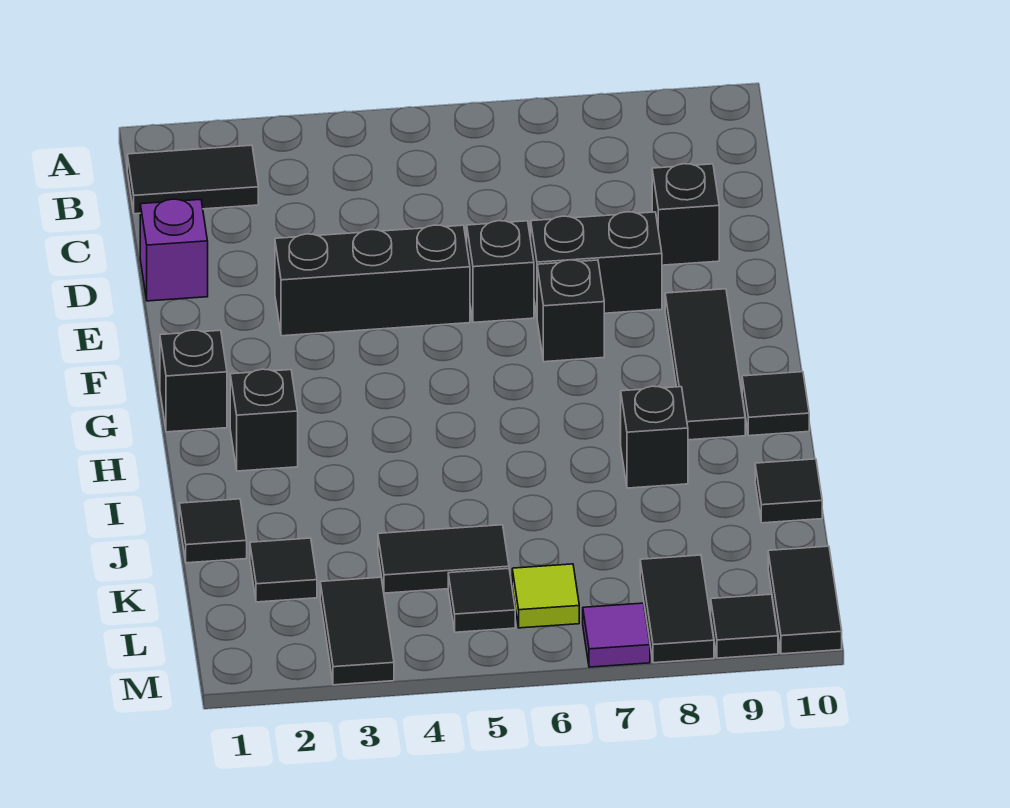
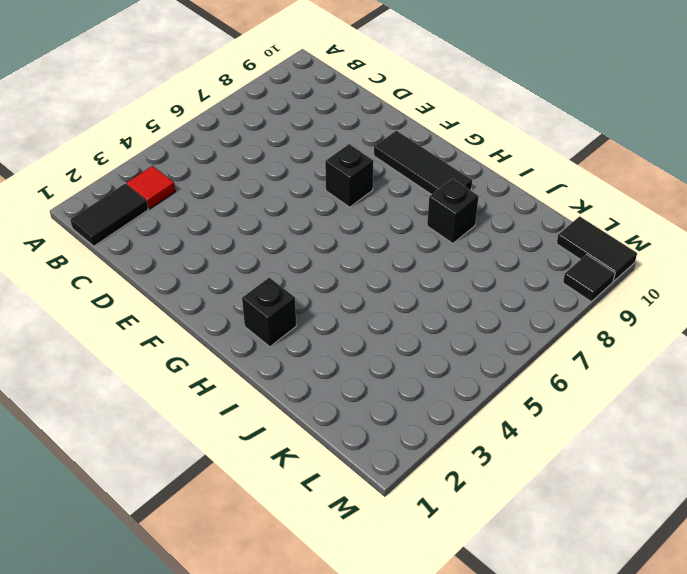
red tile B3 level 1 -> none
none -> purple brick D1 level 1
none -> black brick D9 level 1
none -> black brick E3:E5 level 1

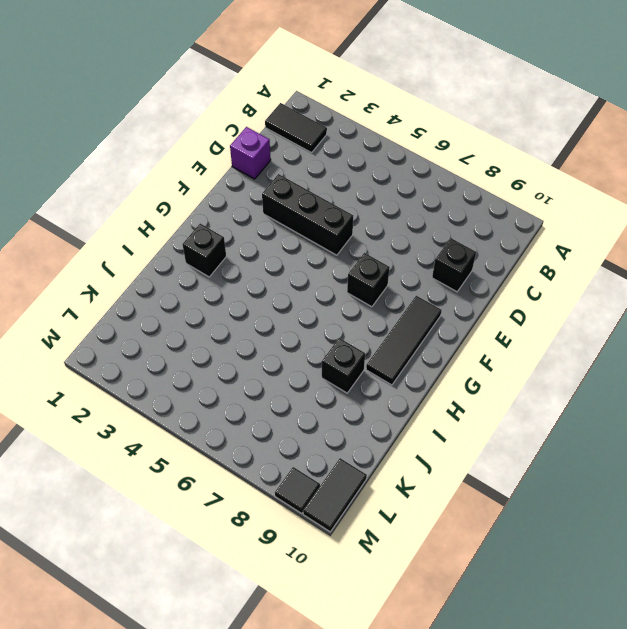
none -> black brick E6 level 1
none -> black brick E7:E8 level 1
none -> black brick G1 level 1

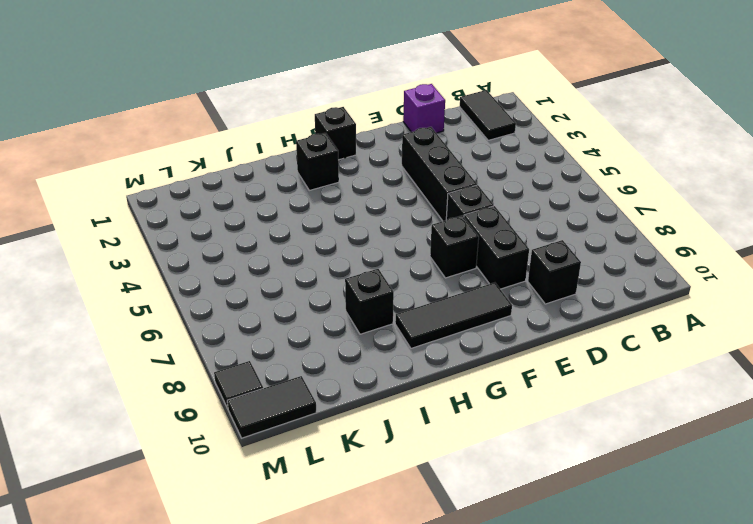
none -> black tile H10 level 1
none -> black tile J1 level 1
none -> black tile J10 level 1

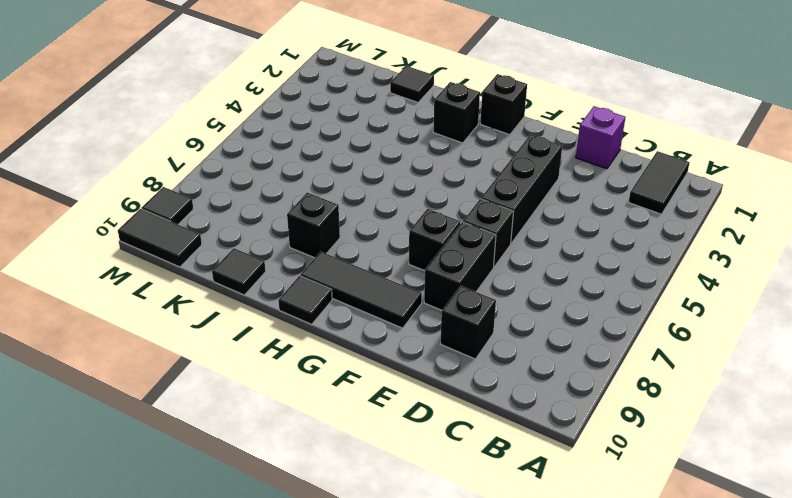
none -> black tile K2 level 1
none -> black tile K4:K5 level 1
none -> black tile L3:M3 level 1

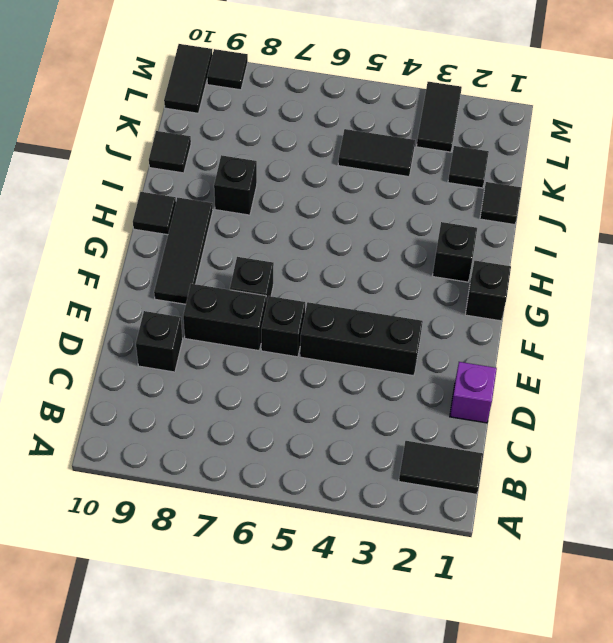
none -> black tile L5 level 1
none -> lime tile L6 level 1
none -> black tile L8:M8 level 1

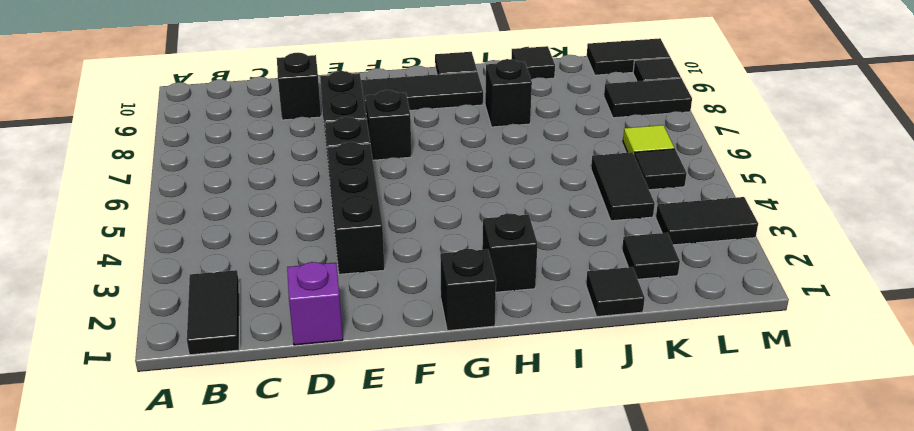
none -> purple tile M7 level 1

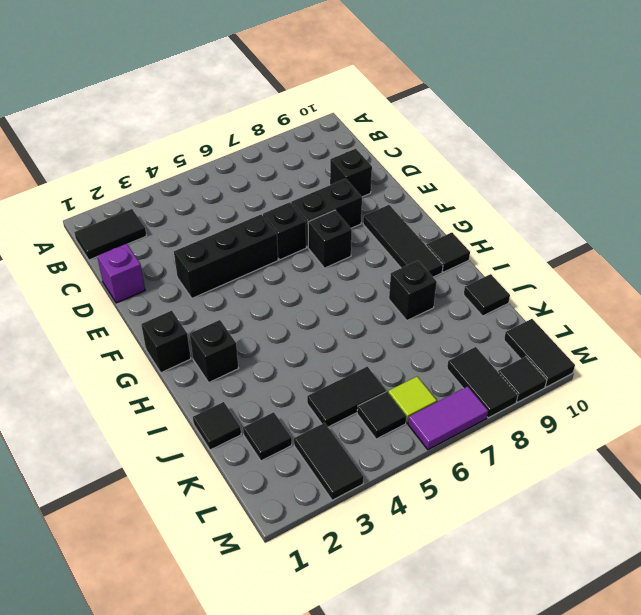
purple tile M6:M7 level 1 -> purple tile M7 level 1

